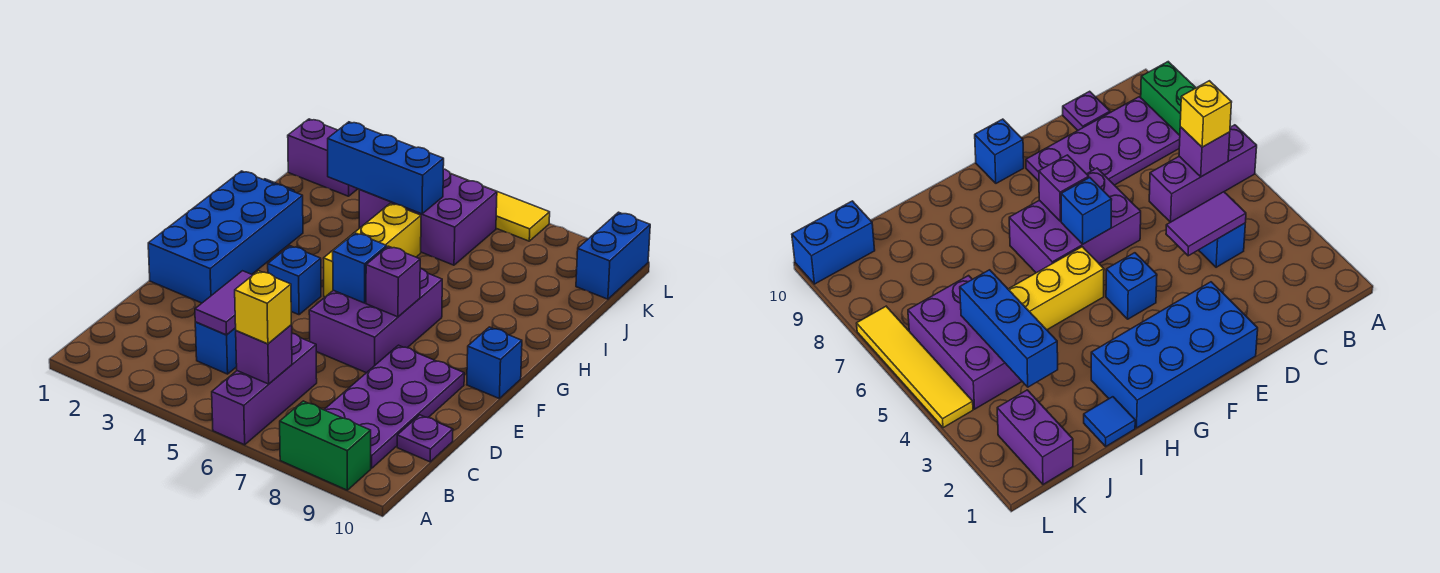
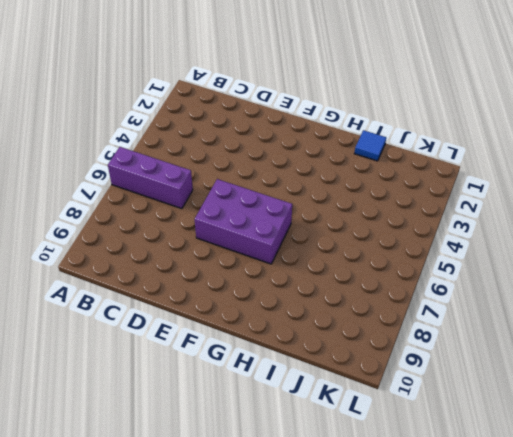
none -> green brick A8:A9 level 1
none -> purple plate B8:E9 level 1
none -> blue brick C4 level 1

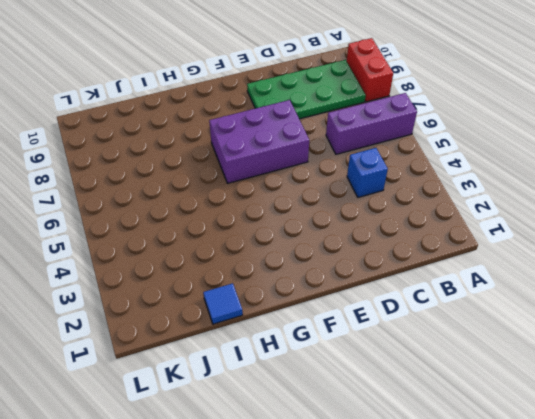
red brick A8:A9 level 1 -> green brick A8:A9 level 1
green plate B8:E9 level 1 -> purple plate B8:E9 level 1
none -> purple plate C10 level 1
none -> blue brick E1:H2 level 1
none -> blue brick F4 level 1

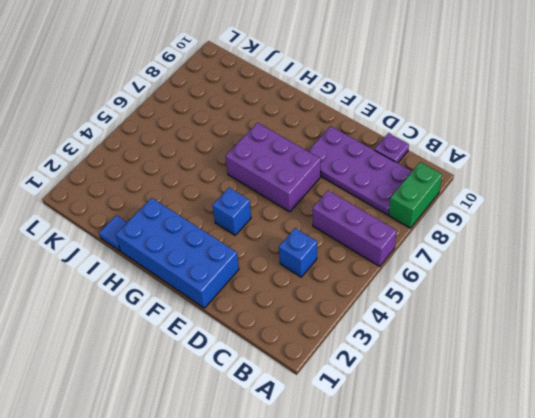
none -> blue brick F10 level 1
none -> yellow brick G5:I5 level 1
none -> purple brick J4:K6 level 1

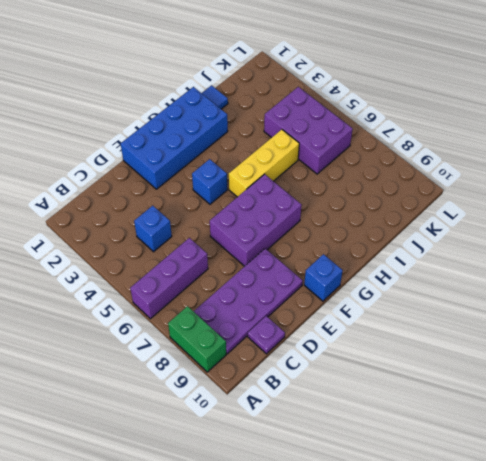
none -> purple brick K1:K2 level 1
none -> blue brick K10:L10 level 1
none -> yellow tile L4:L7 level 1

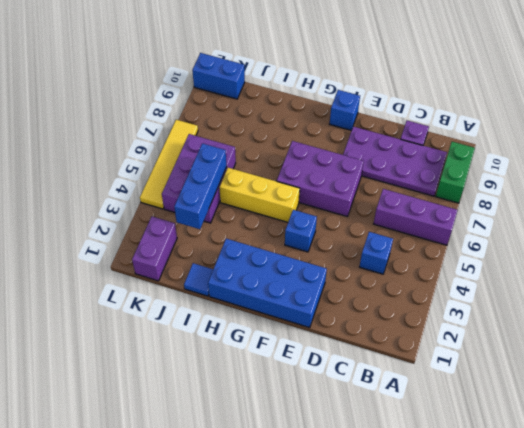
none -> purple brick B6 level 2
none -> purple tile C4:D4 level 2
none -> blue brick F6 level 2

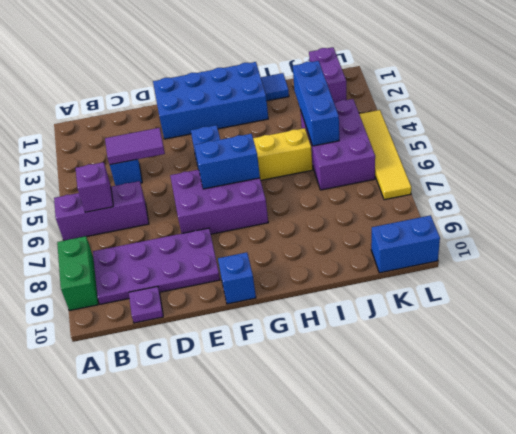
blue brick F6:G6 level 2 -> blue brick F6 level 2
none -> purple brick F7 level 2
none -> yellow brick B6 level 3

